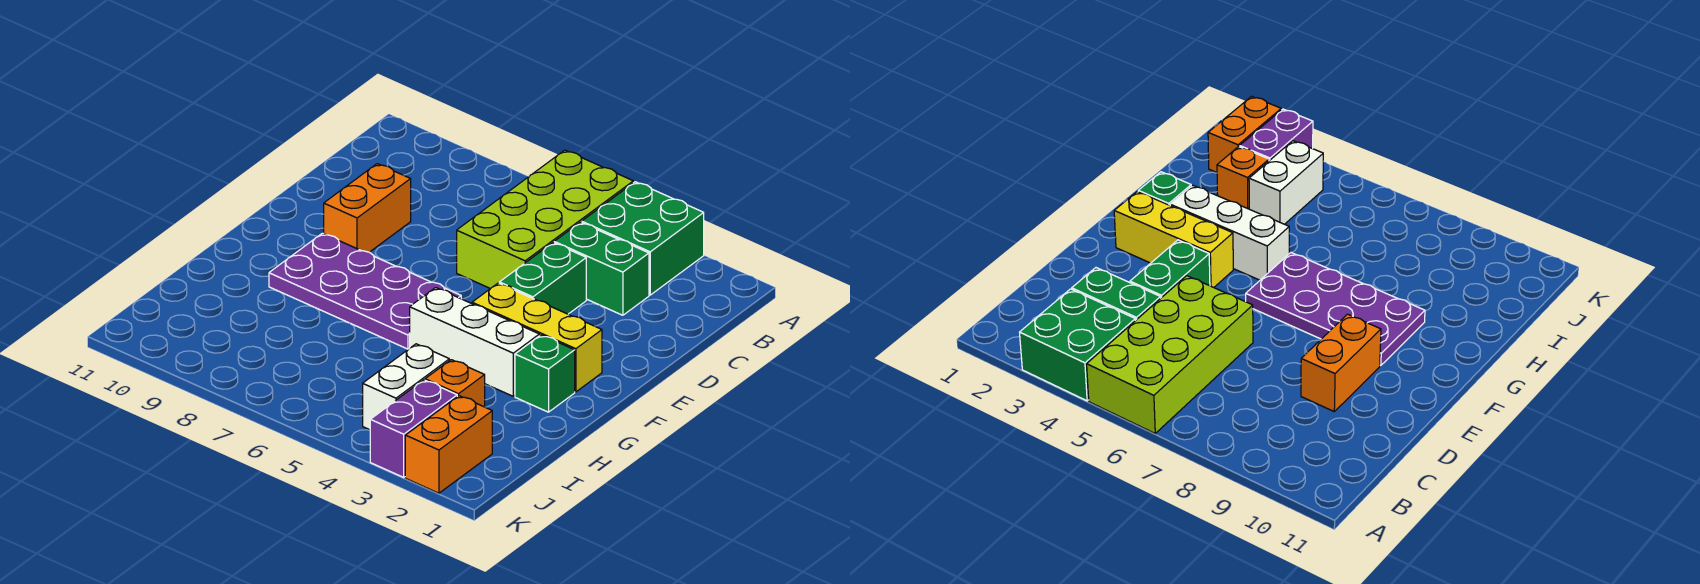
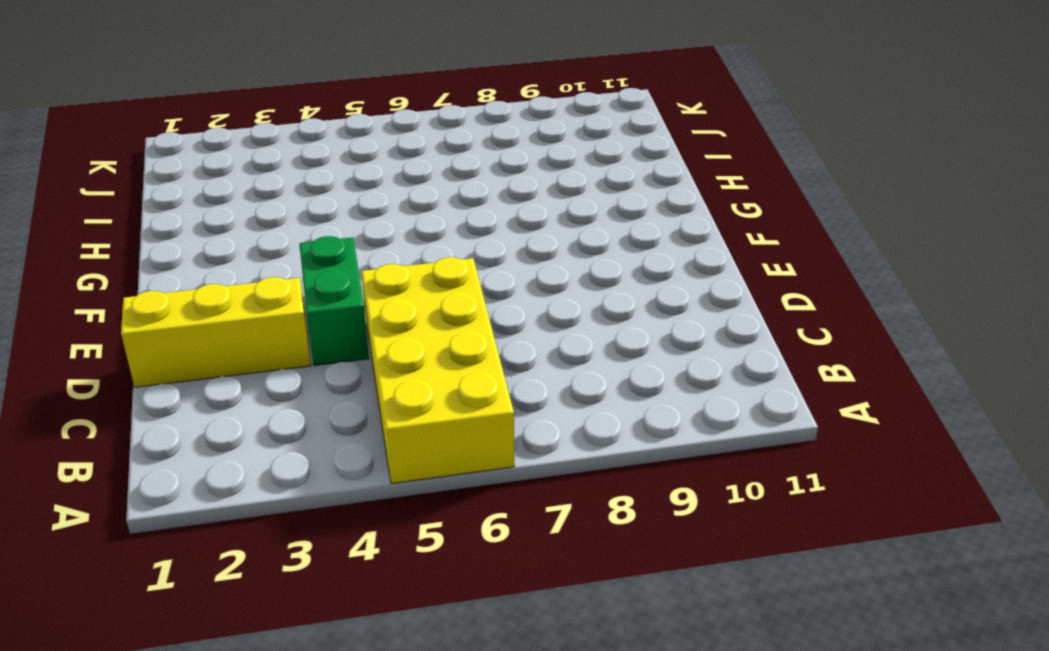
yellow brick A5:D6 level 1 -> lime brick A5:D6 level 1
yellow brick D1:D3 level 1 -> yellow brick F2:F4 level 1
none -> green brick A3:B4 level 1
none -> green brick C3:C4 level 1
none -> orange brick D9:E9 level 1

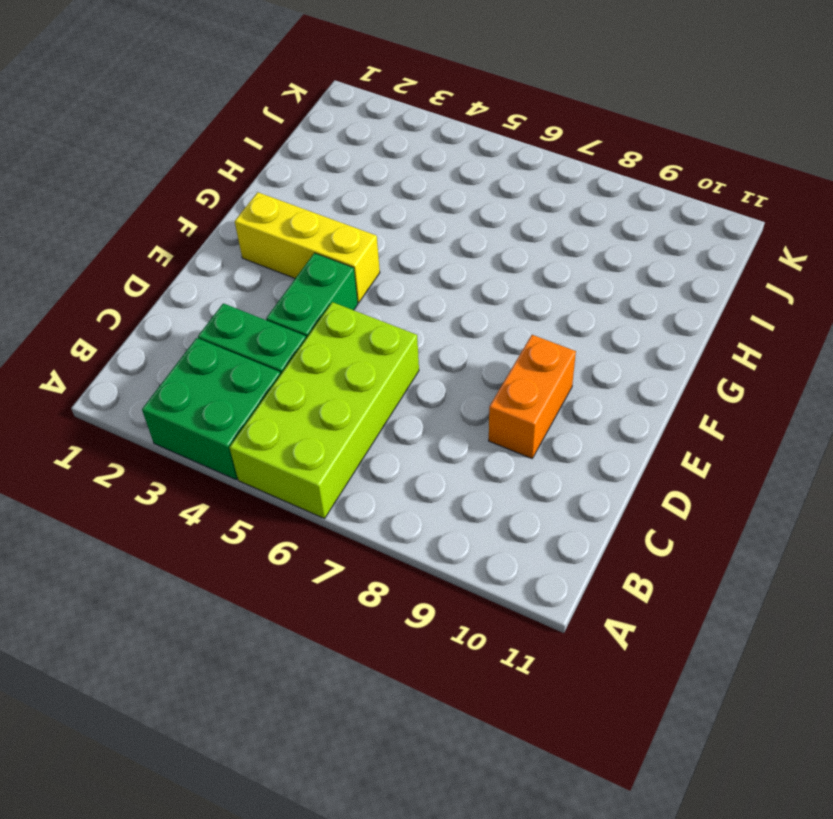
none -> purple plate F6:G9 level 1
none -> green brick G2 level 1
none -> white brick G3:G5 level 1

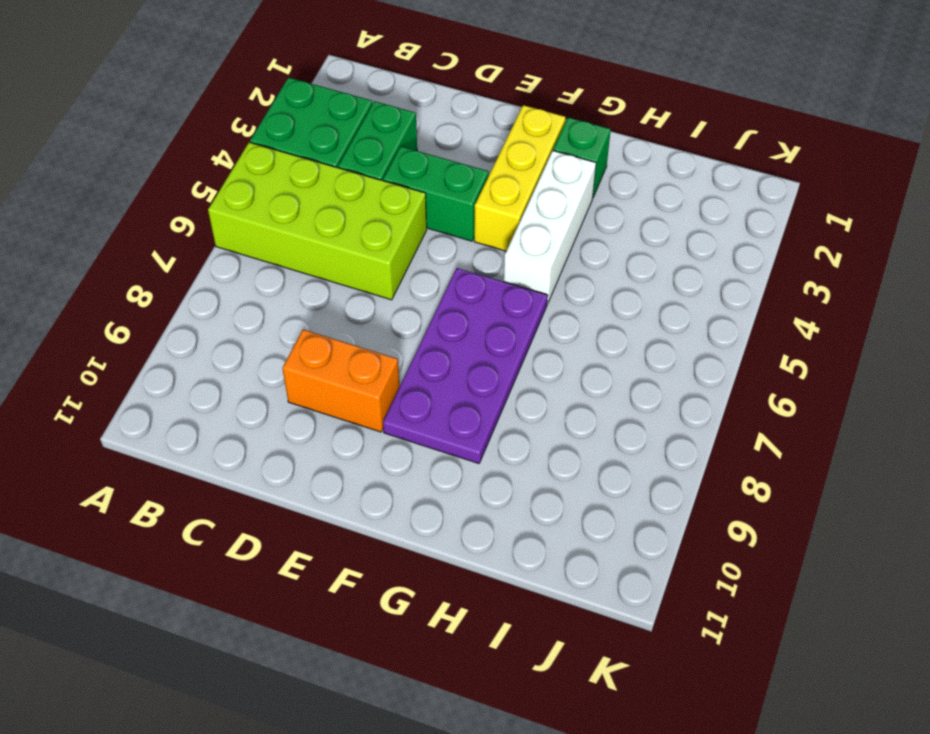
none -> orange brick I3 level 1
none -> white brick I4:J4 level 1
none -> orange brick J2:K2 level 1

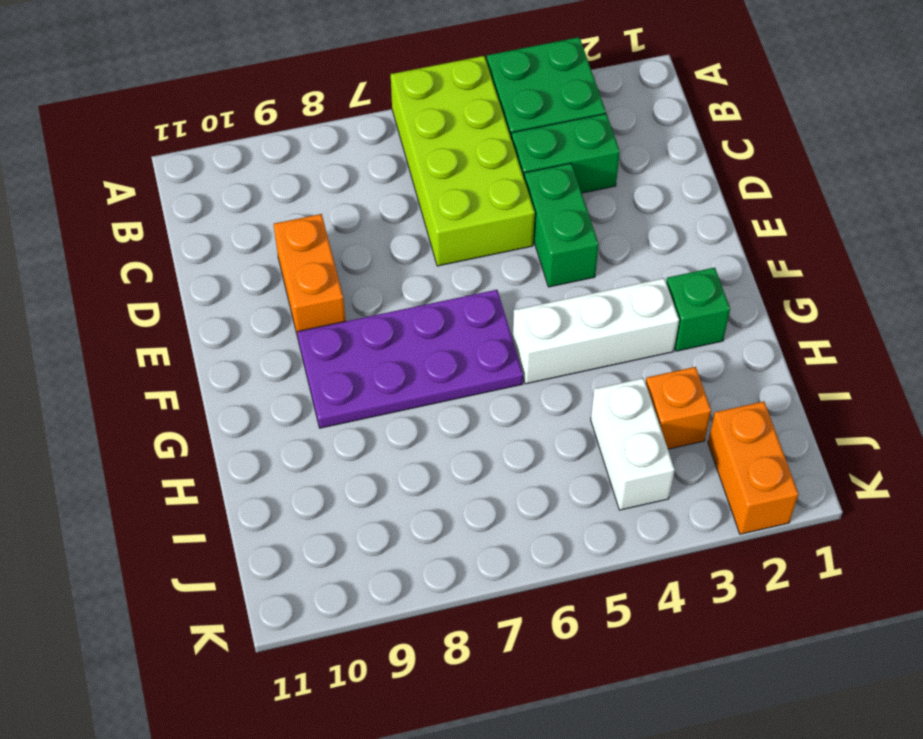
none -> yellow brick F2:F4 level 1
none -> purple brick J3:K3 level 1

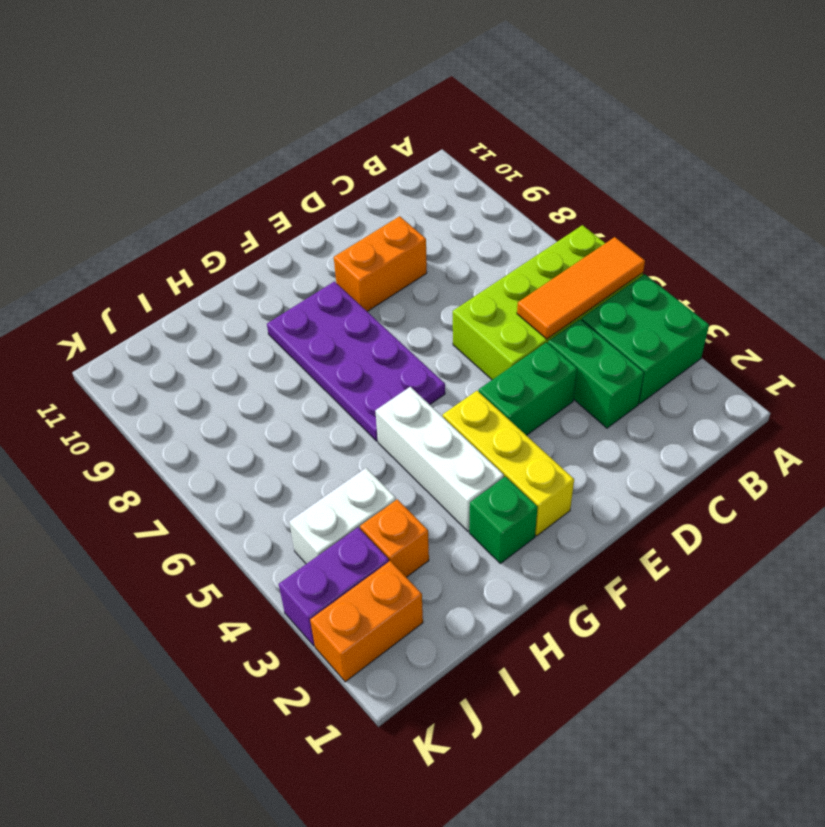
orange tile A5:C5 level 2 -> none

